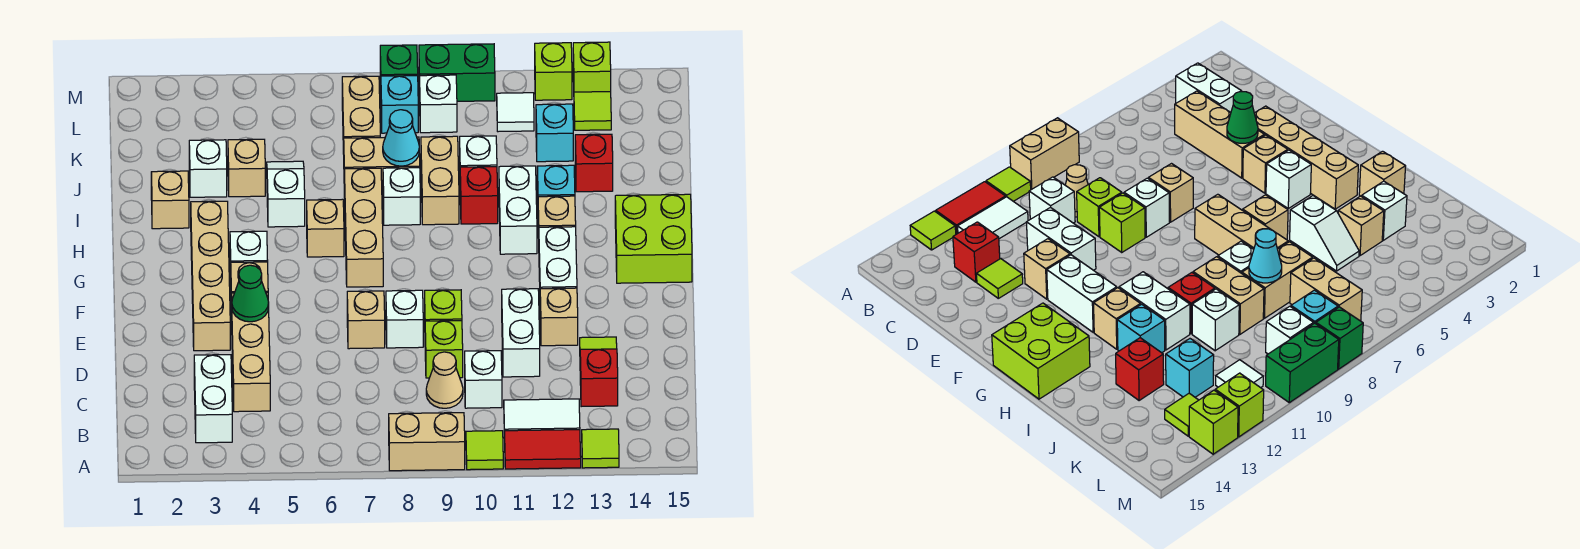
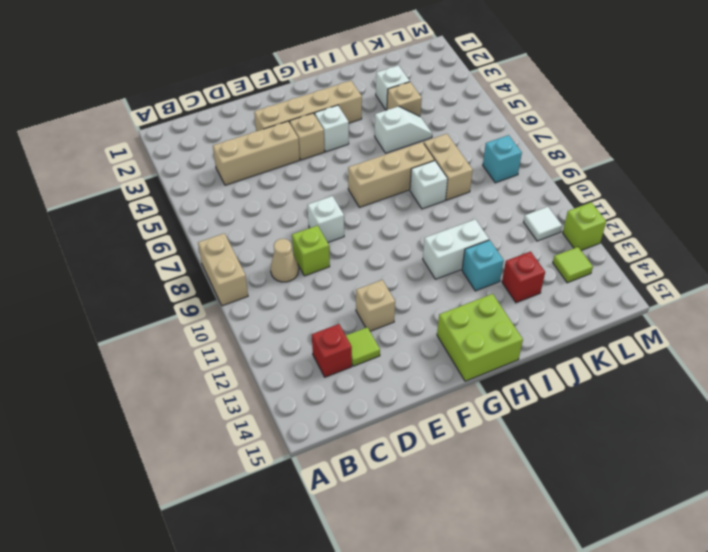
none -> lime tile A10 level 1
none -> red tile A11:A12 level 1
none -> lime tile A13 level 1
none -> white brick B3:C3 level 1

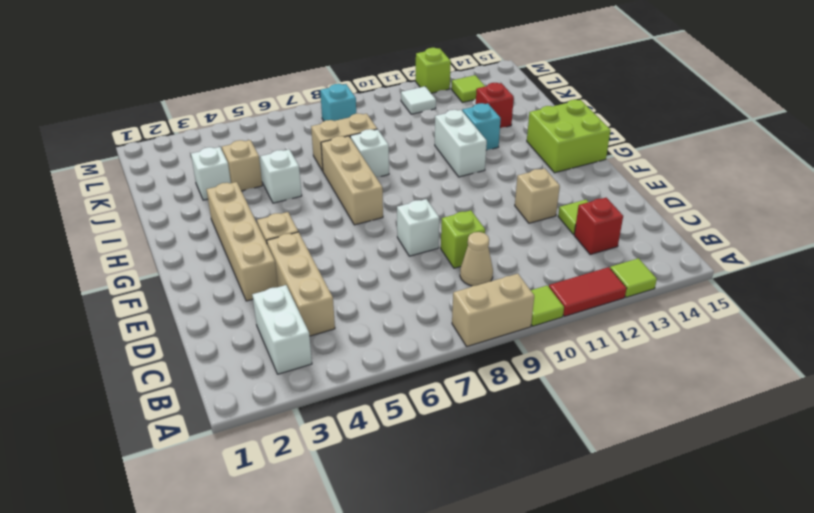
none -> white tile B11:B12 level 1
none -> white brick C10 level 1
none -> white brick D11:E11 level 1
none -> tan brick E7 level 1

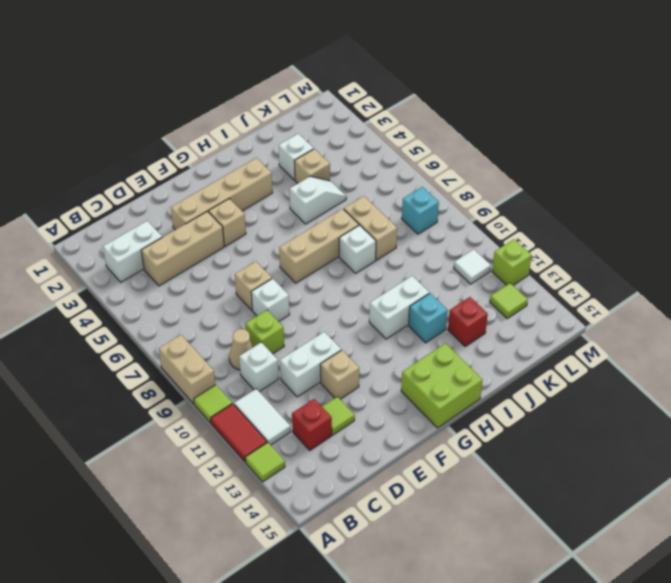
none -> lime brick E9 level 1
none -> white brick F12:G12 level 1
none -> white brick G4 level 1
none -> tan brick H6 level 1

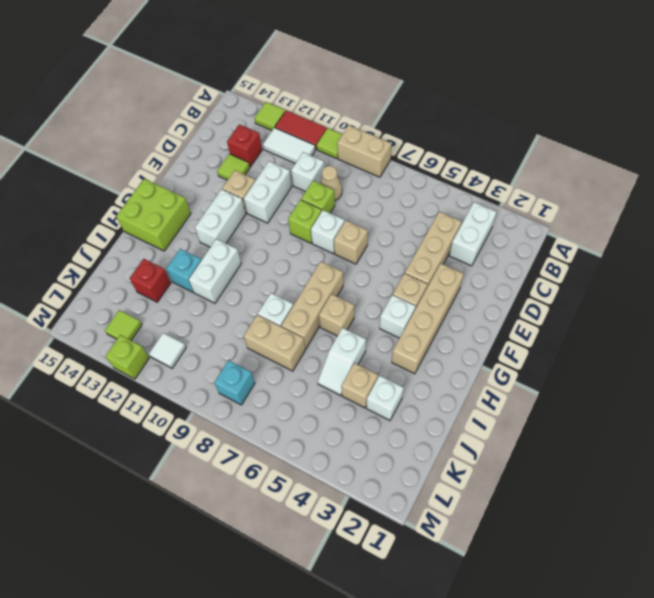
none -> tan brick H12 level 1
none -> tan brick I2 level 1
none -> tan brick I9:J9 level 1
none -> red brick I10 level 1

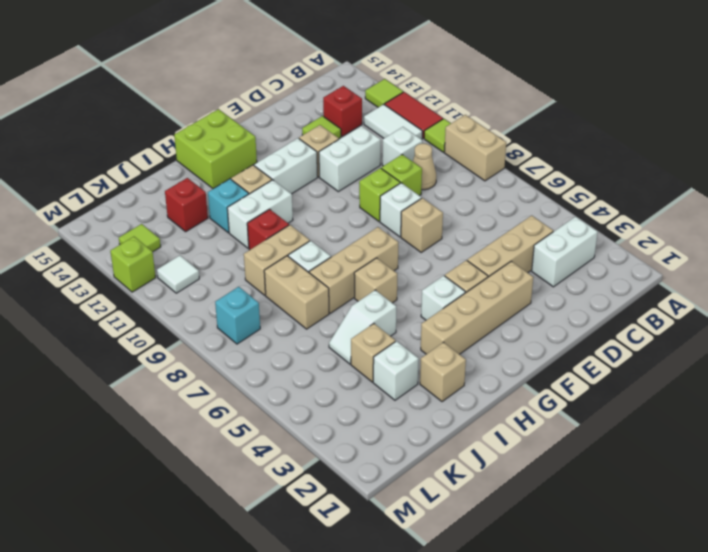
none -> white brick J10 level 1
none -> tan brick K7:L7 level 1
none -> cyan brick K12 level 1
none -> white brick L9 level 1

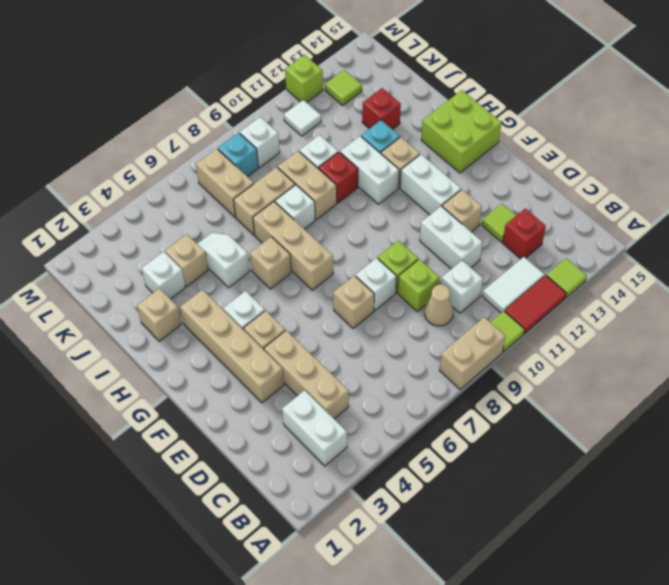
none -> cyan brick K12 level 1
none -> green brick M8 level 1
none -> green brick M9:M10 level 1
none -> lime brick M13 level 1

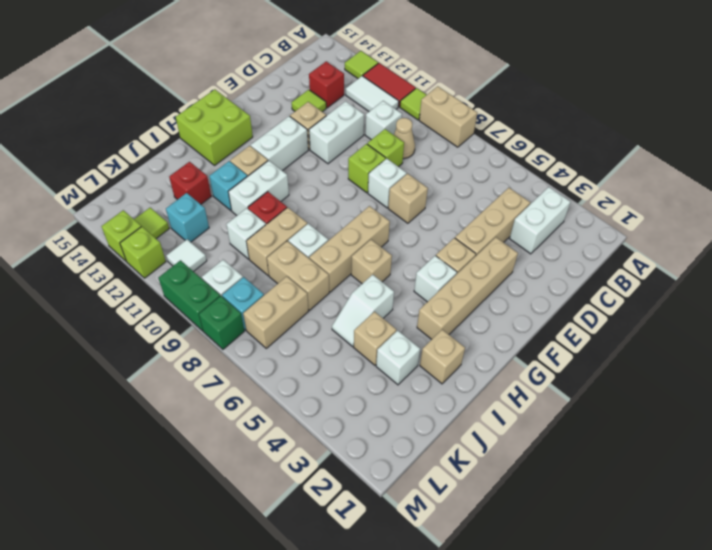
none -> green cone E4 level 2
none -> cyan cone J8 level 2

